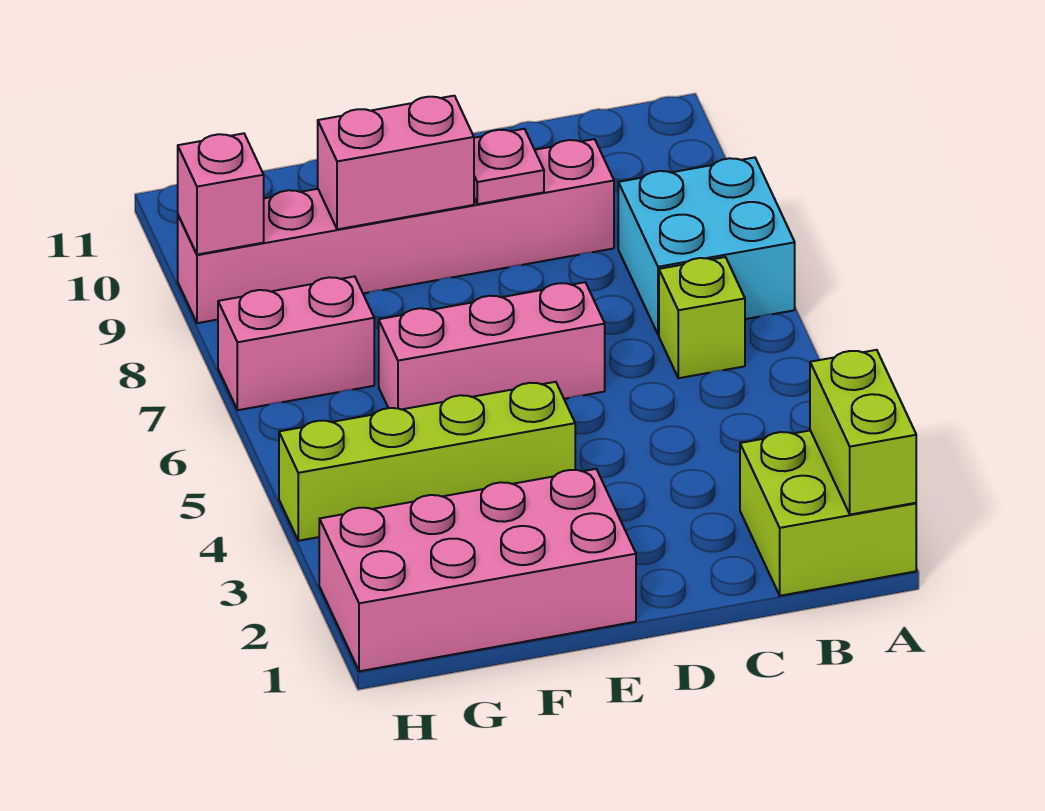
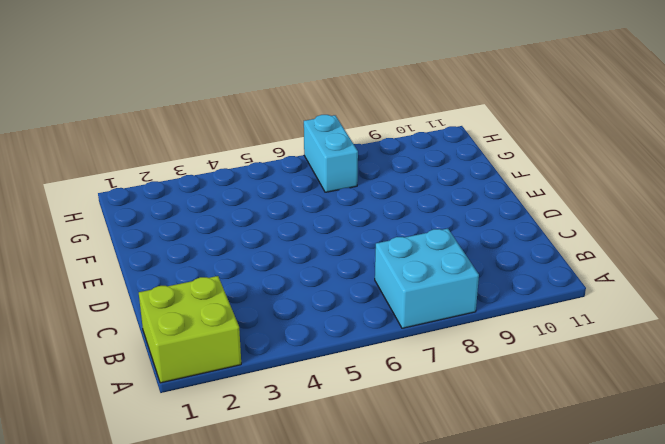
cyan brick G7:H7 level 1 -> pink brick G7:H7 level 1
none -> lime brick B6 level 1
none -> pink brick C9:H9 level 1
none -> pink brick D6:F6 level 1

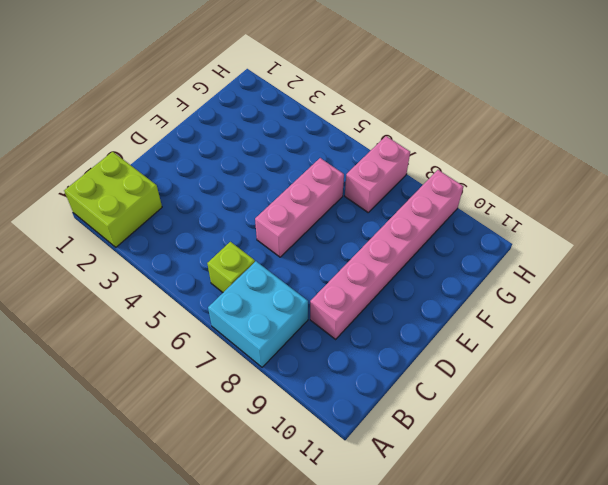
none -> pink brick E1:H2 level 1
none -> lime brick E4:H4 level 1
none -> lime brick A1:A2 level 2

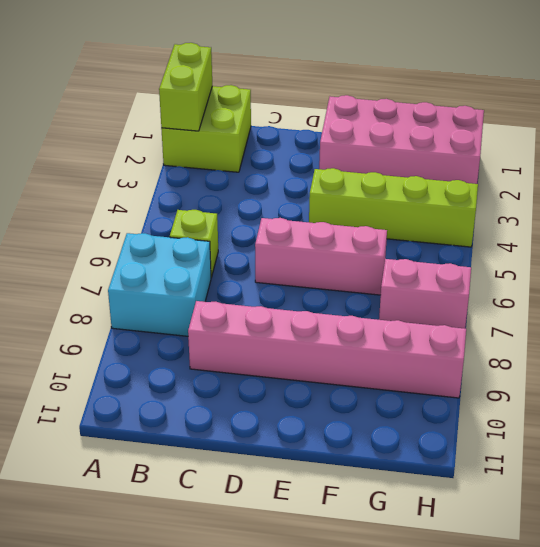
none -> pink plate D9 level 2
none -> pink brick E9:F9 level 2
none -> pink brick H9 level 2

